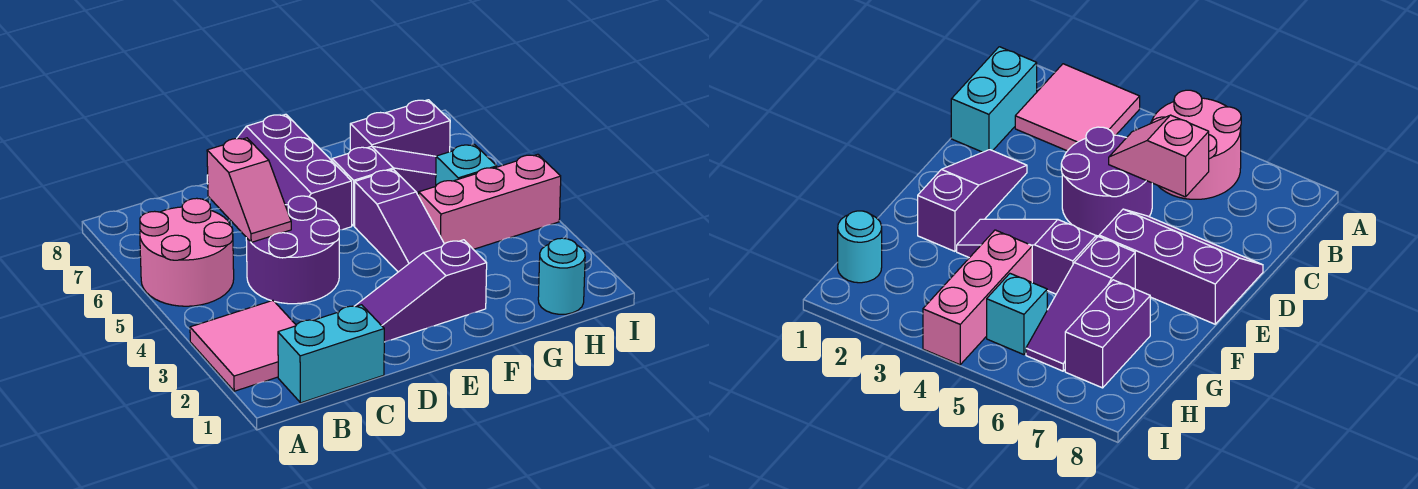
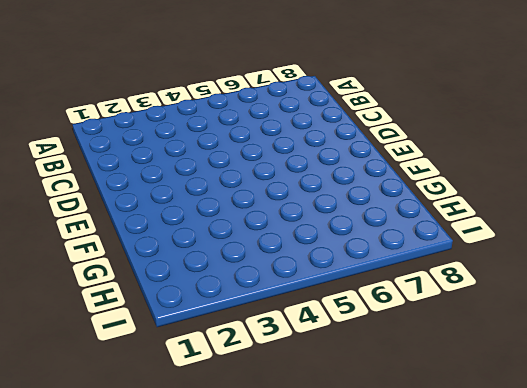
none -> pink tile A2:B3 level 1
none -> pink round brick A5:B6 level 1
none -> cyan brick B1:C1 level 1

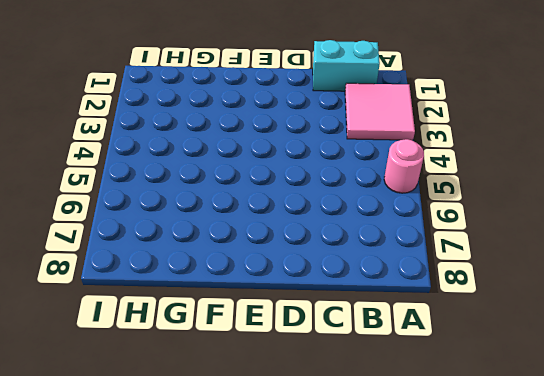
pink round brick A5 level 1 -> pink round brick A5:B6 level 1
none -> purple round brick C4:D5 level 1
none -> purple slope D2:F2 level 1 top F
none -> purple slope D6:E8 level 1 top E

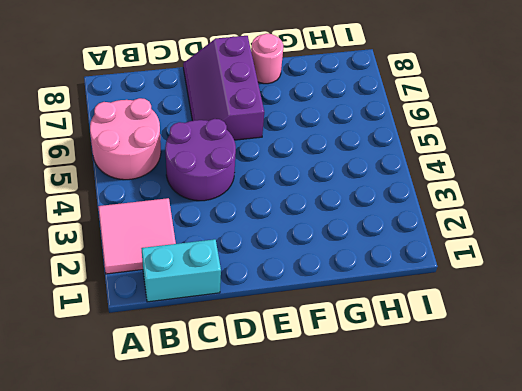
pink round brick F8 level 1 -> none
none -> purple slope D2:F2 level 1 top F
none -> purple slope F3:F5 level 1 top 5
none -> purple slope F6:H6 level 1 top F

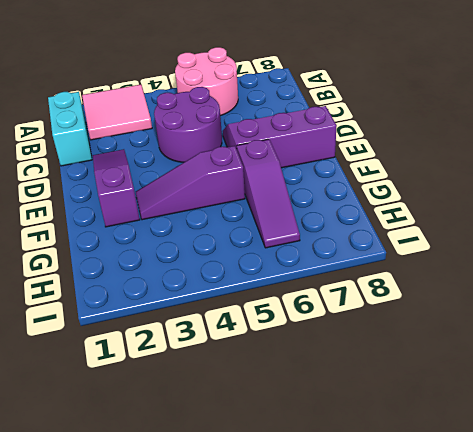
none -> pink brick G4:I4 level 1
none -> purple brick G7:H7 level 1
none -> cyan round brick H1 level 1

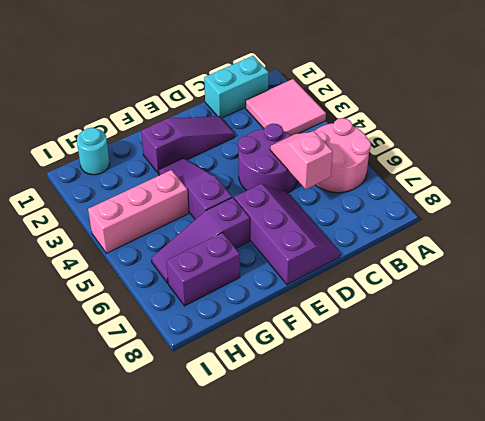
none -> cyan brick H5 level 1

